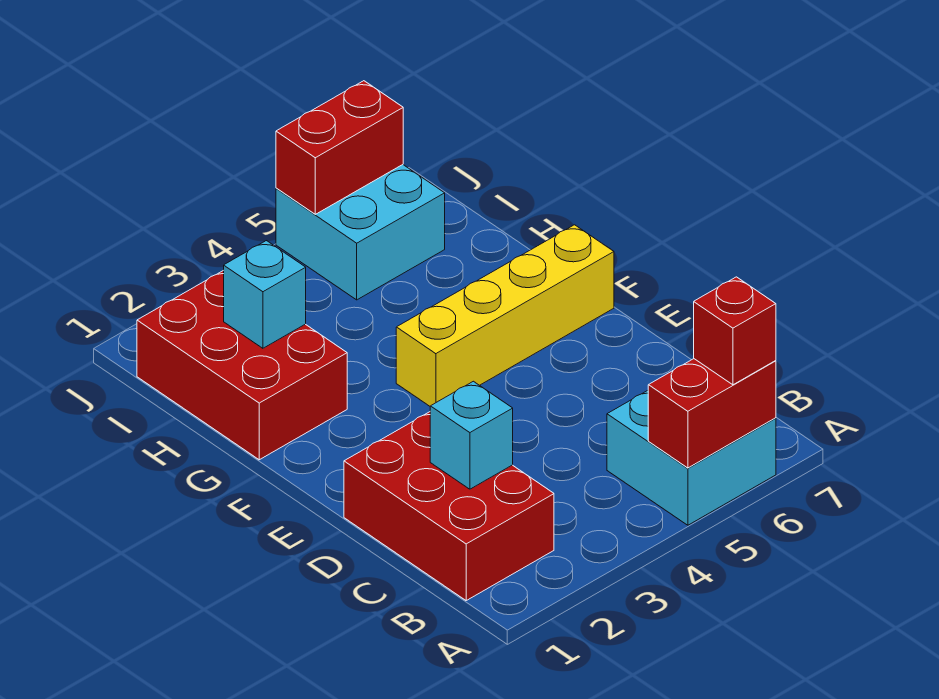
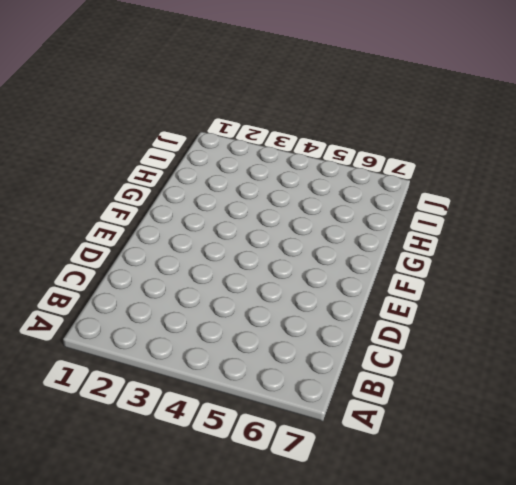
none -> cyan brick A5:B6 level 1
none -> red brick B1:D2 level 1

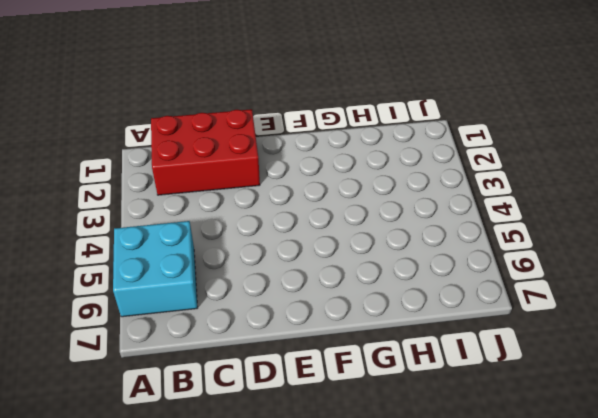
none -> yellow brick F4:F7 level 1
none -> red brick G1:I2 level 1

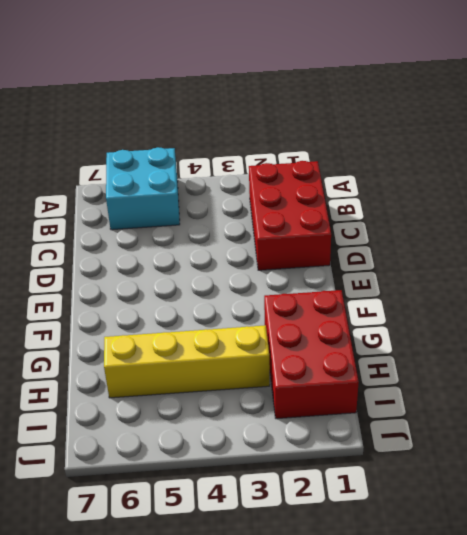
yellow brick H3:H6 level 1 -> yellow brick F4:F7 level 1
none -> cyan brick I5:J6 level 1
none -> red brick A5:A6 level 2

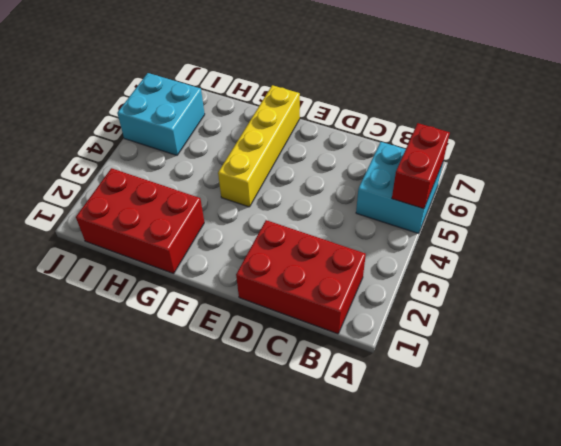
none -> cyan brick C2 level 2
none -> cyan brick H2 level 2

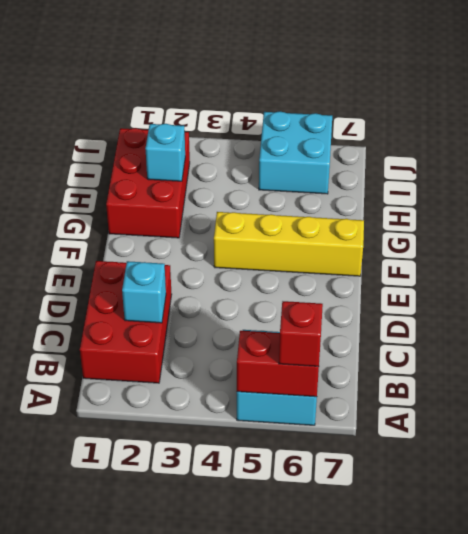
none -> red brick J5:J6 level 2

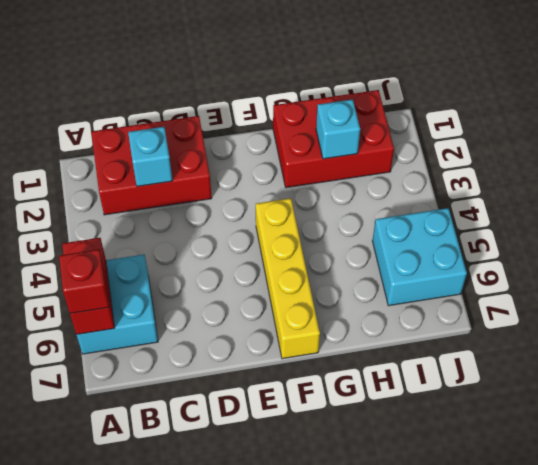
none -> red brick J5:J6 level 2

